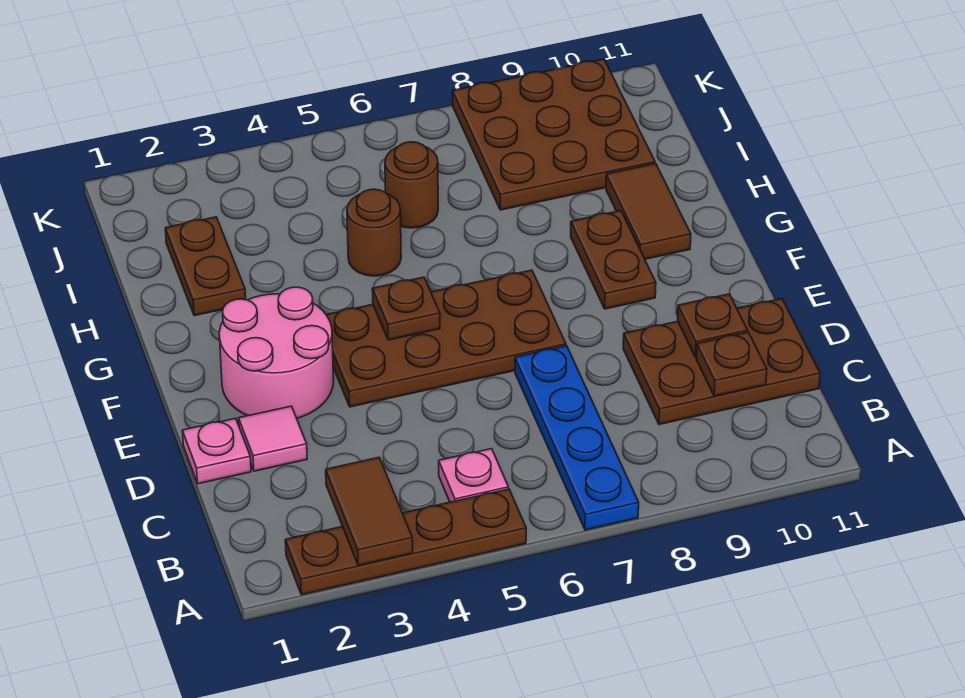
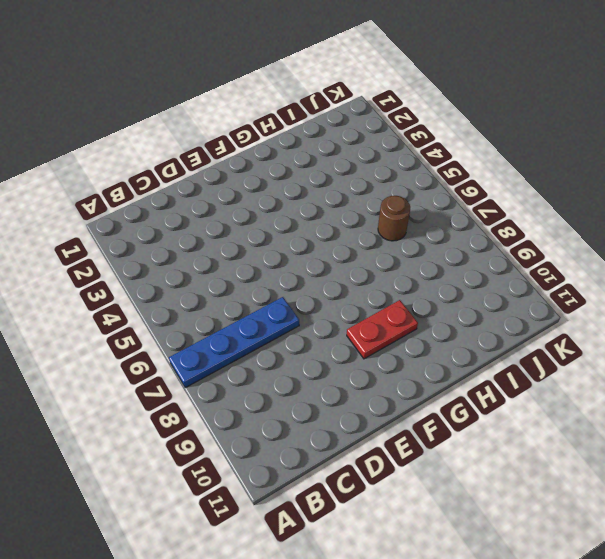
red plate F9:G9 level 1 -> brown plate F9:G9 level 1
none -> brown plate A2:A5 level 1
none -> pink plate B5 level 1
none -> brown plate C9:D11 level 1

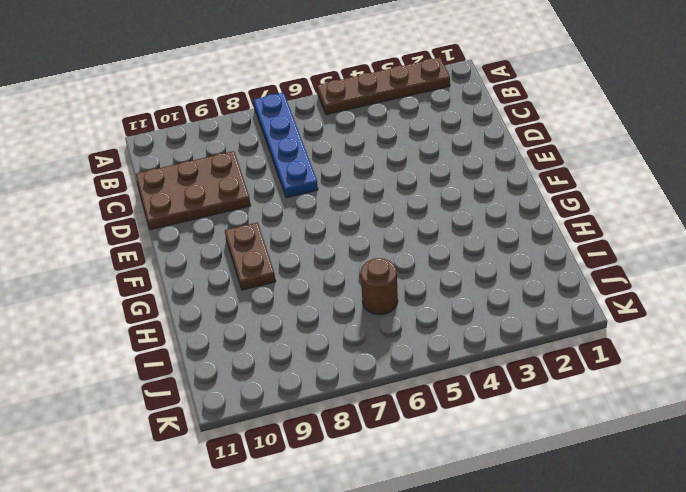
none -> pink plate B5 level 1
none -> pink plate D1 level 1
none -> pink tile D2 level 1

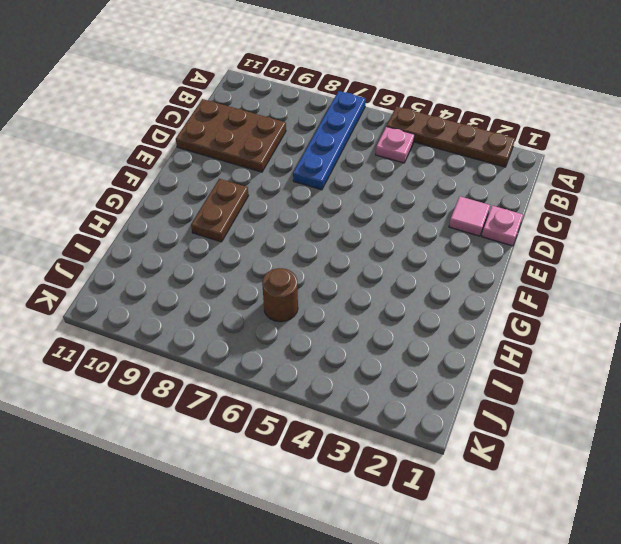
none -> pink round brick E2:F3 level 1
none -> brown plate E4:F7 level 1
none -> brown tile G10:H10 level 1

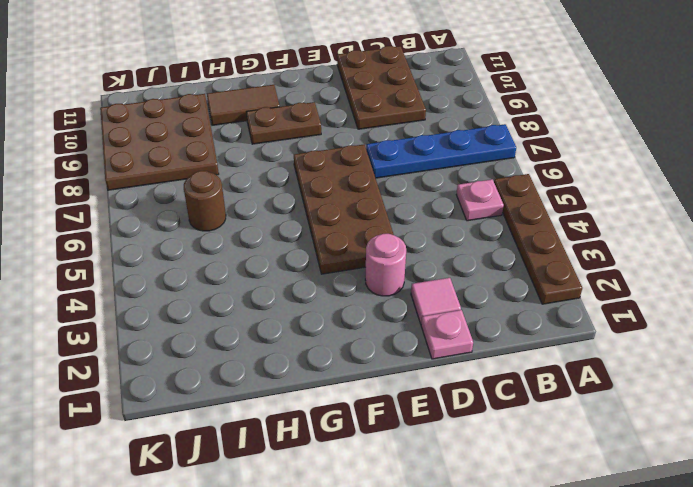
pink round brick E3 level 1 -> pink round brick E2:F3 level 1
none -> brown plate H2:I2 level 1
none -> brown round brick H5 level 1
none -> brown tile A3:B3 level 2

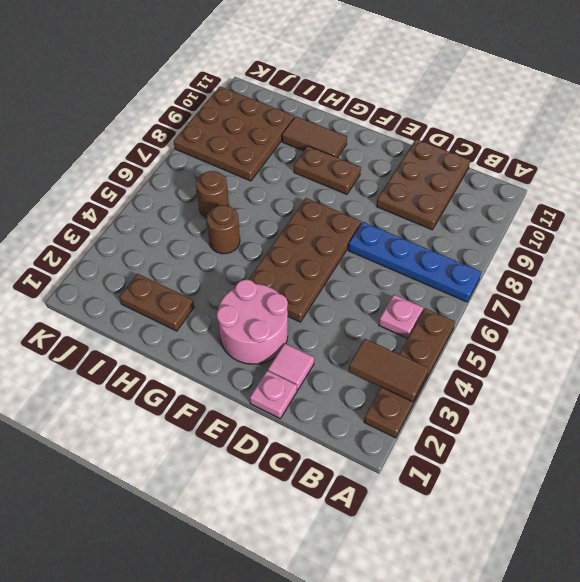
none -> brown plate C10 level 2
none -> brown plate D10 level 2
none -> brown plate F5 level 2

